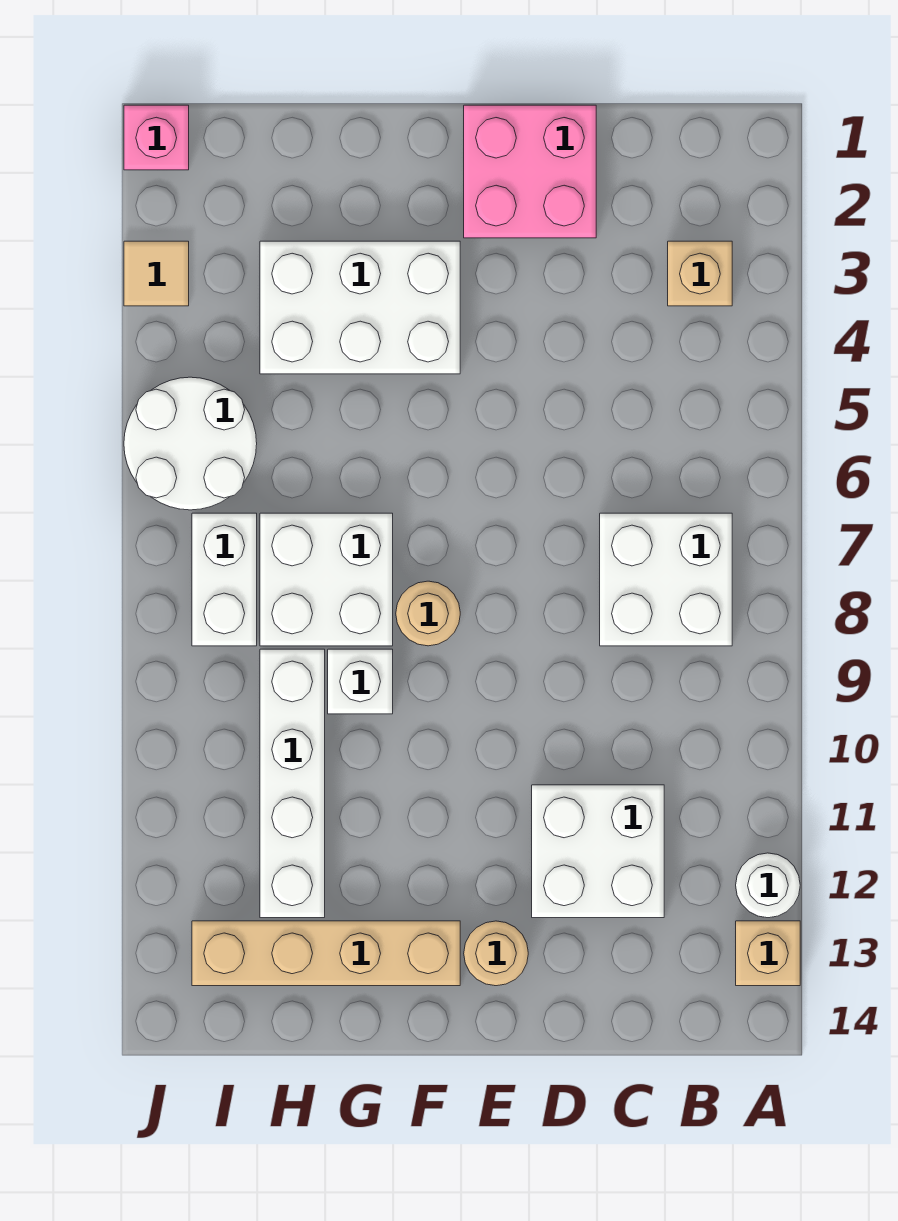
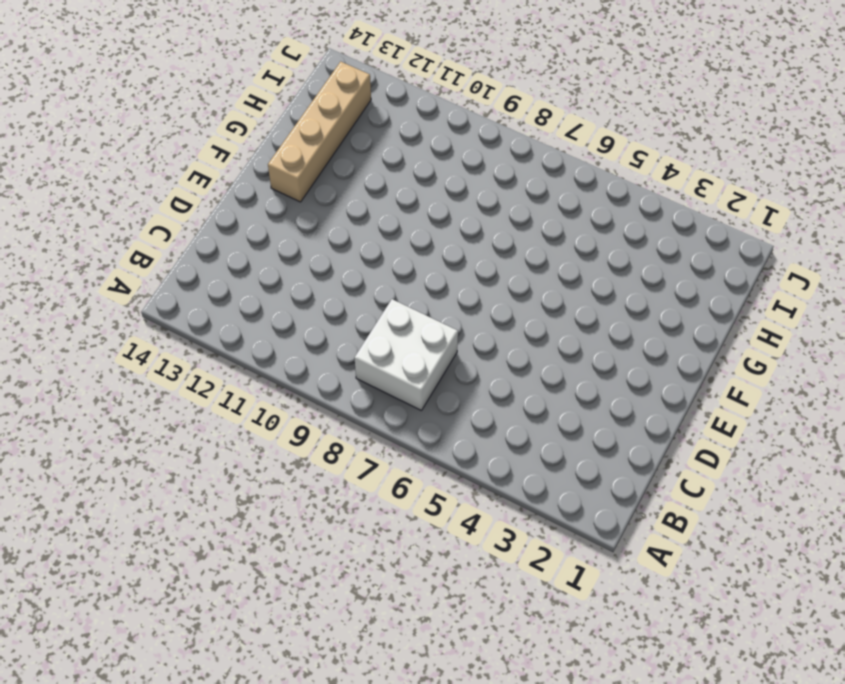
none -> white round brick A12 level 1
none -> tan brick A13 level 1
none -> tan brick B3 level 1

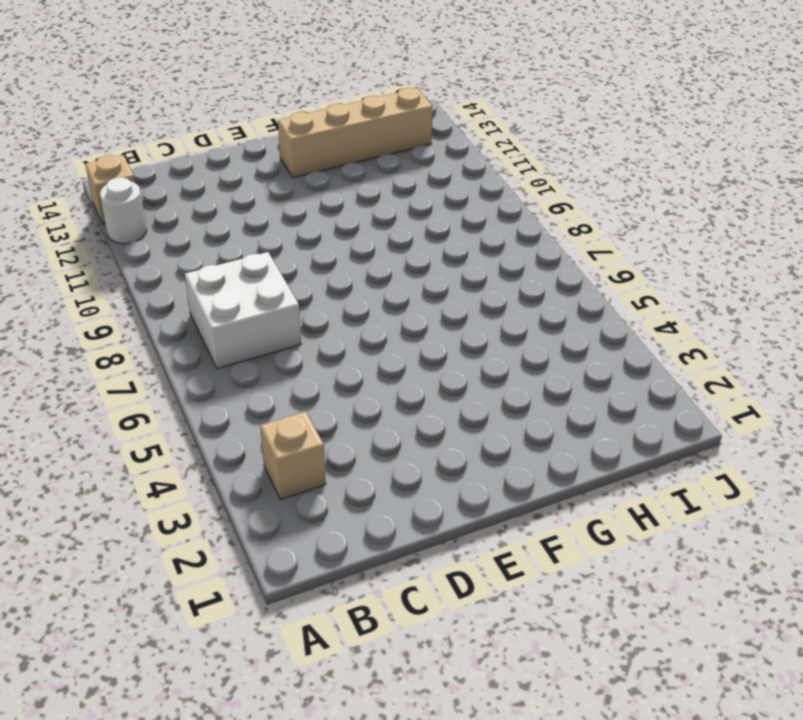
none -> white brick C11:D12 level 1
none -> pink brick D1:E2 level 1
none -> tan round brick E13 level 1

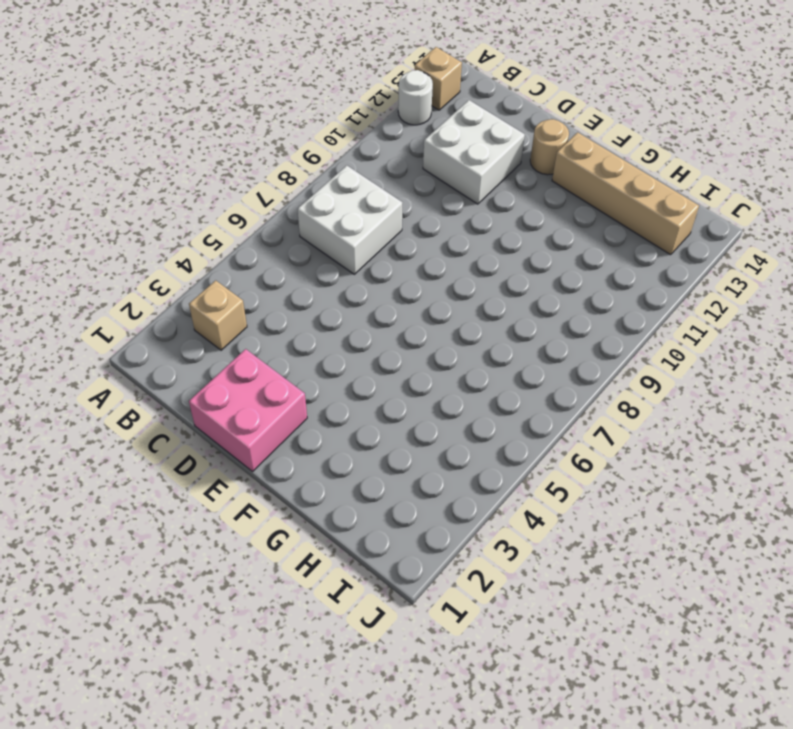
none -> white brick F3:H4 level 1
none -> tan round brick F8 level 1
none -> white brick G7:H8 level 1

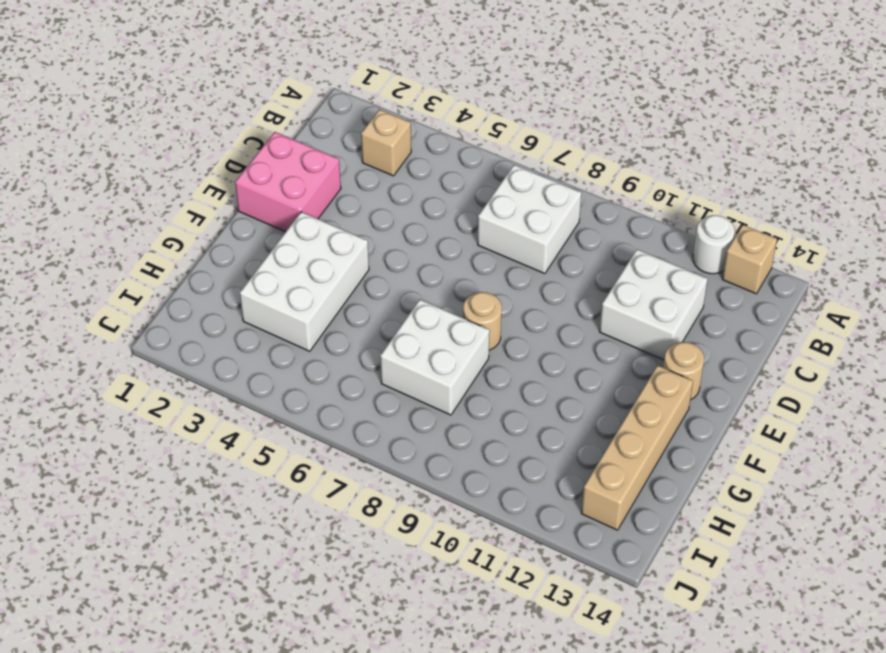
none -> white brick G9 level 1
none -> white brick H9:H12 level 1
none -> white round brick I5:J6 level 1

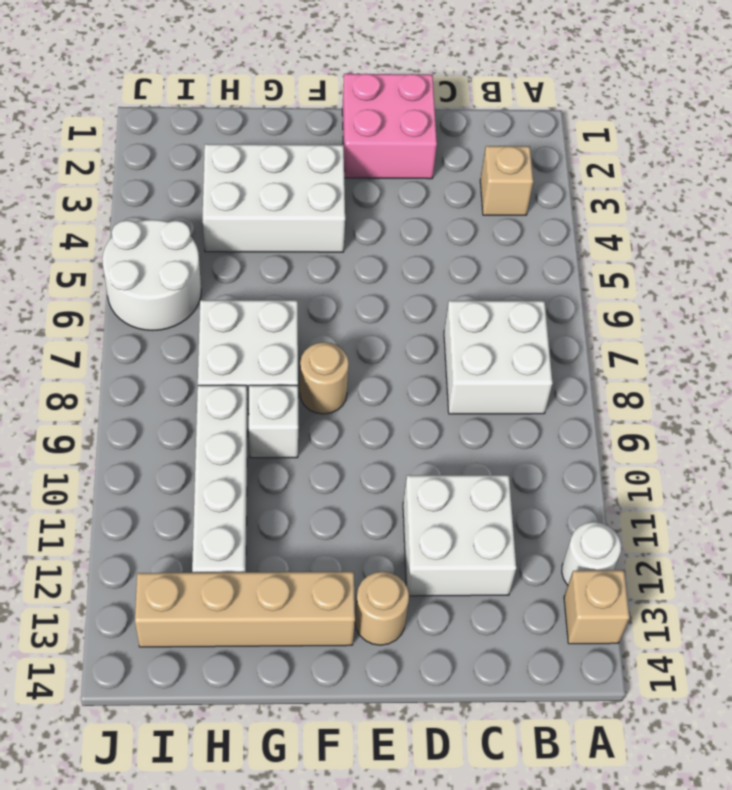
none -> white brick I7:I8 level 1
none -> pink brick J1 level 1
none -> tan tile J3 level 1

